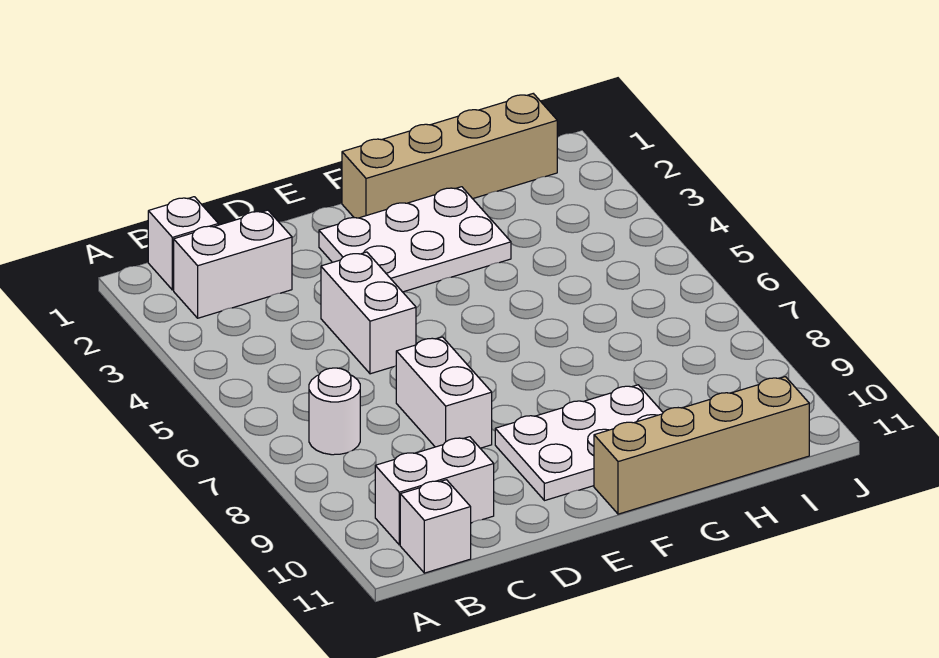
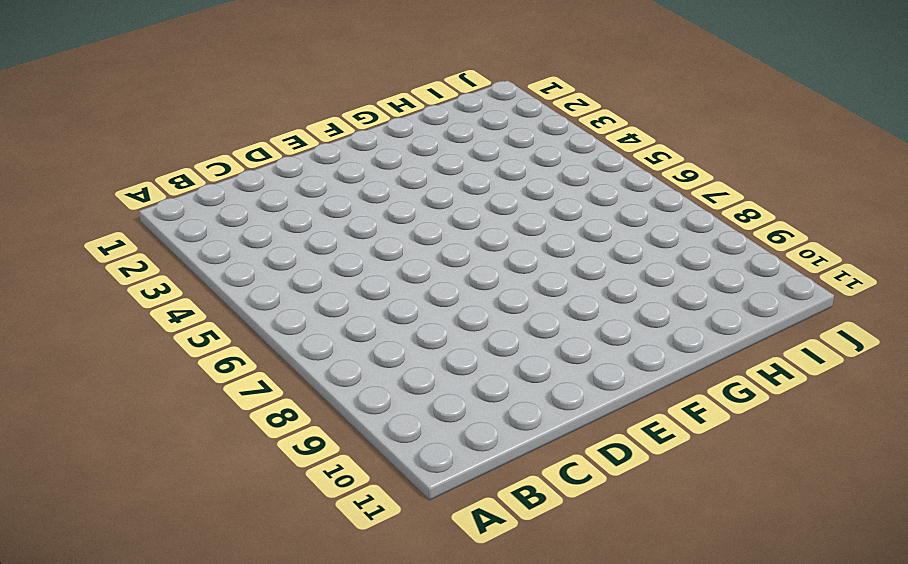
none -> white brick B1 level 1
none -> white brick B2:C2 level 1

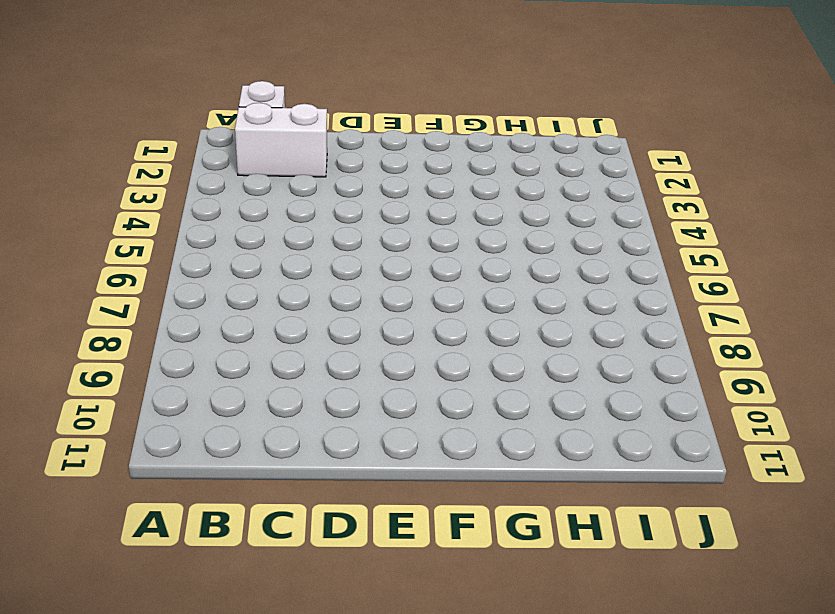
none -> white round brick B7 level 1
none -> white brick B10:C10 level 1

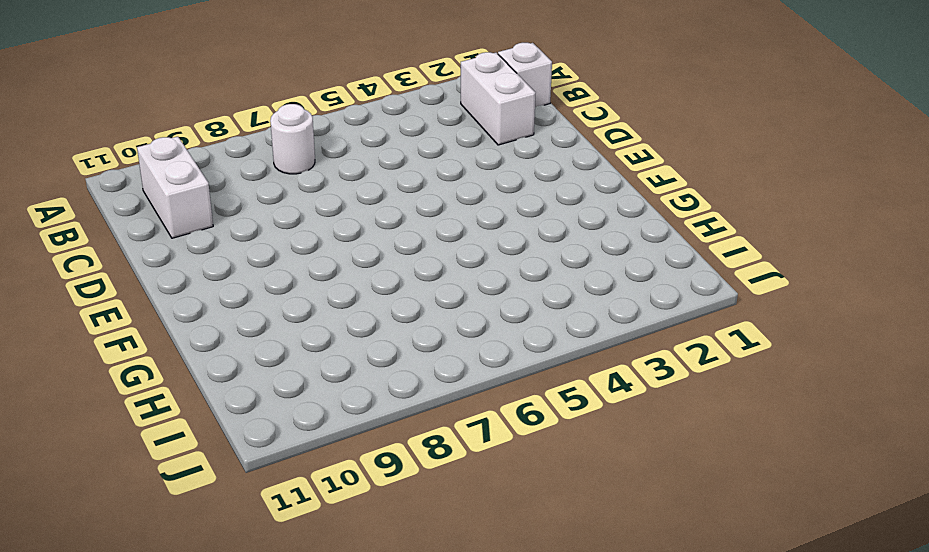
none -> white brick B11 level 1
none -> white brick D4:D5 level 1

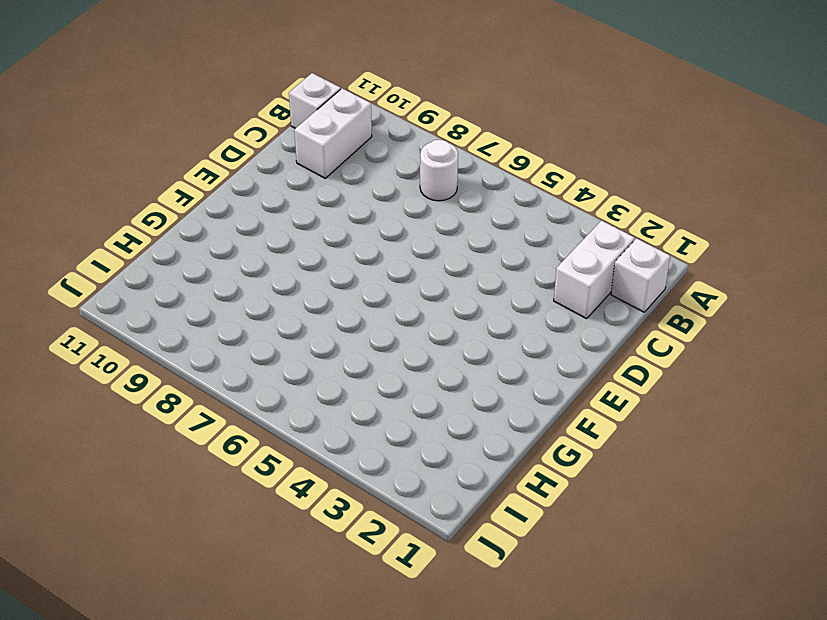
none -> white brick D4:D5 level 1
none -> white brick D7:D8 level 1

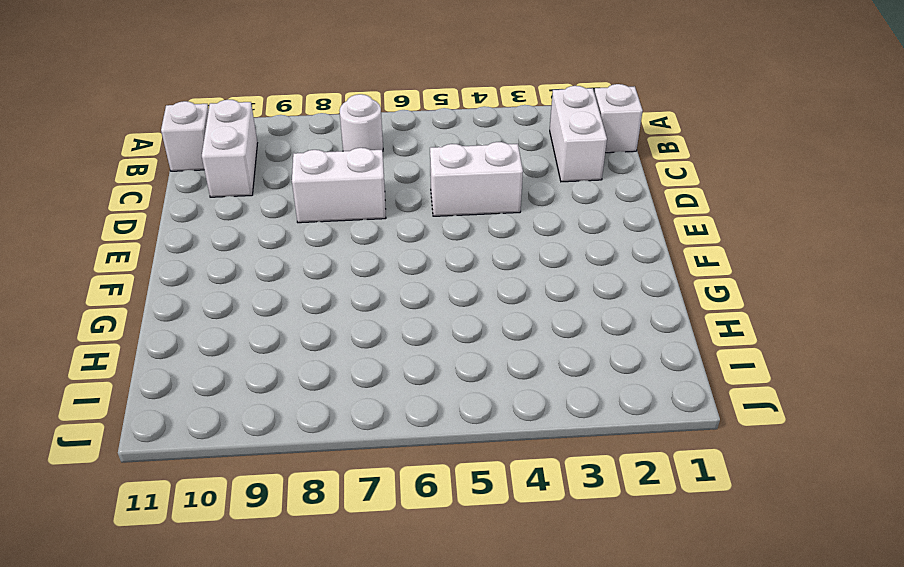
none -> white plate E2:G3 level 1
none -> white plate E9:G10 level 1

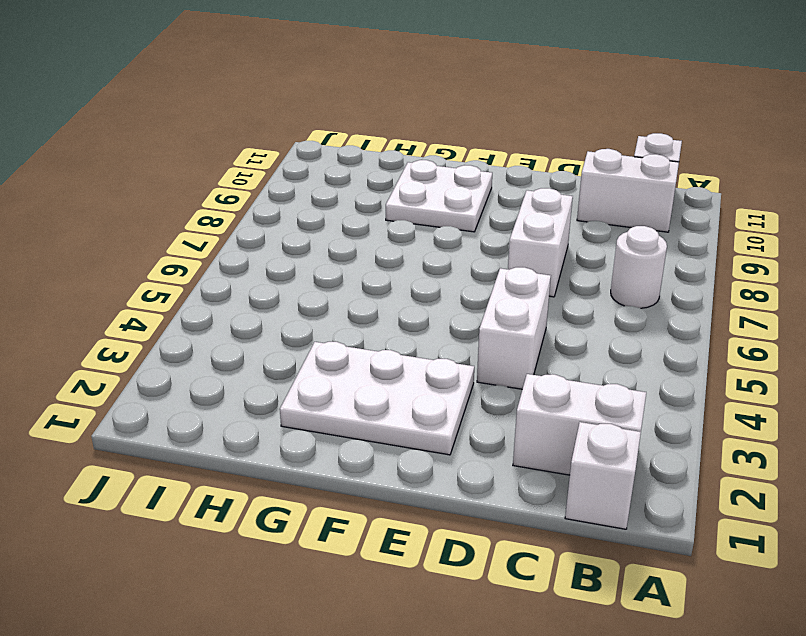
white plate F9:G10 level 1 -> white plate E9:G10 level 1
none -> tan brick F1:I1 level 1
none -> tan brick F11:I11 level 1

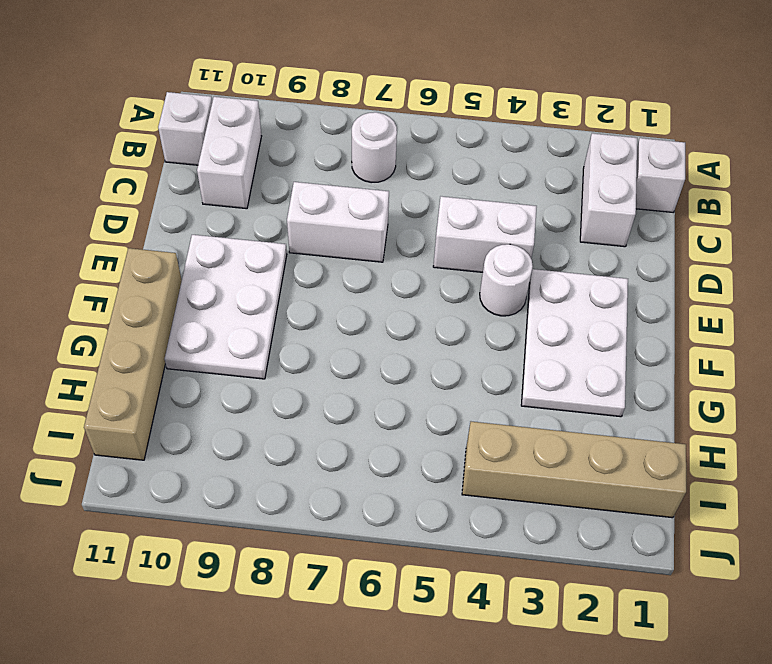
white round brick E4 level 1 -> none
tan brick I1:I4 level 1 -> tan brick F1:I1 level 1

